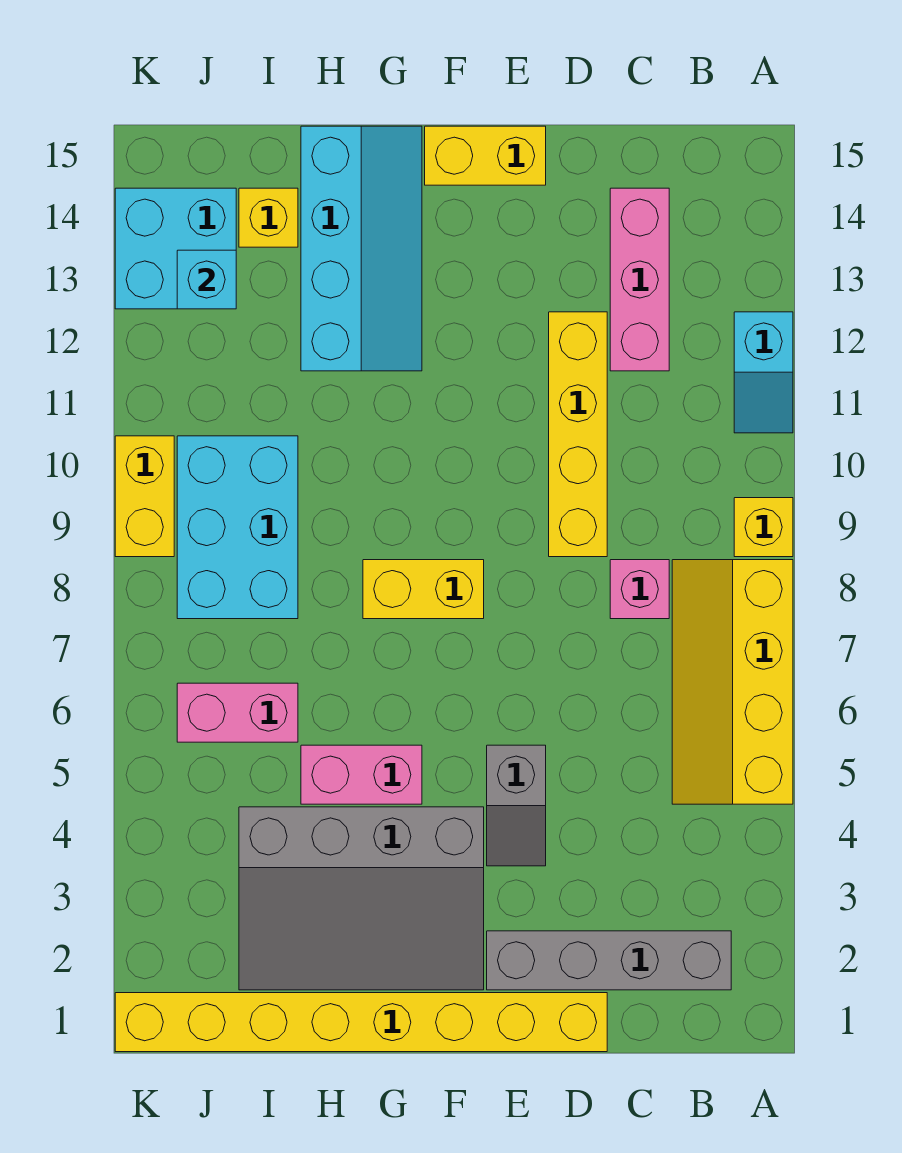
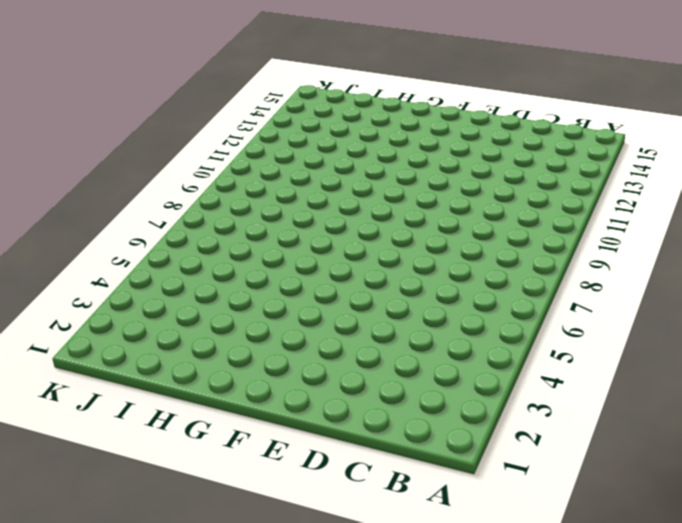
none -> yellow slope A5:B8 level 1 top A
none -> yellow brick A9 level 1
none -> cyan slope A11:A12 level 1 top 12

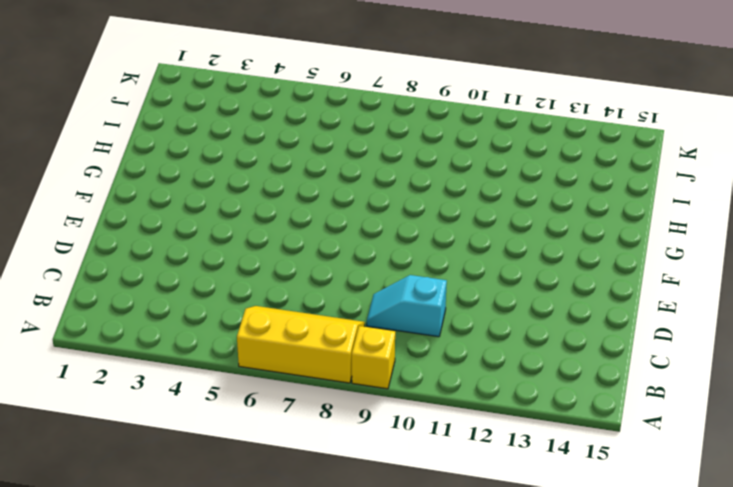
yellow slope A6:B8 level 1 top A -> yellow slope A5:B8 level 1 top A
cyan slope C9:C10 level 1 top 10 -> cyan slope A11:A12 level 1 top 12
none -> grey brick B2:E2 level 1
none -> pink brick C8 level 1
none -> pink brick C12:C14 level 1

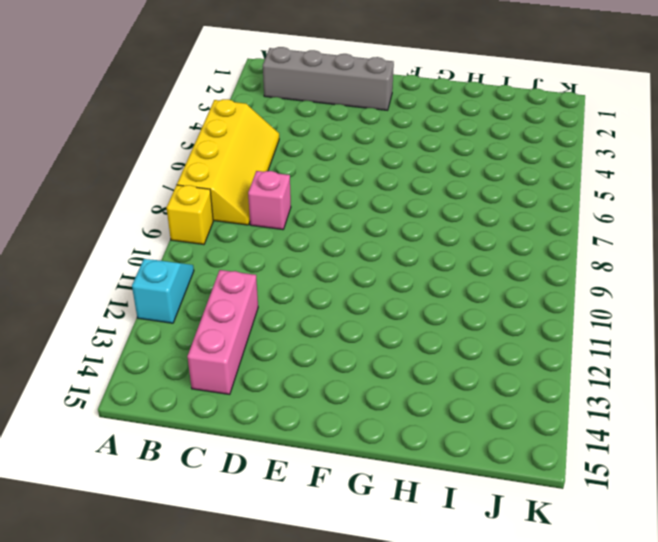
none -> yellow brick D1:K1 level 1
none -> yellow brick D9:D12 level 1
none -> grey slope E4:E5 level 1 top 5

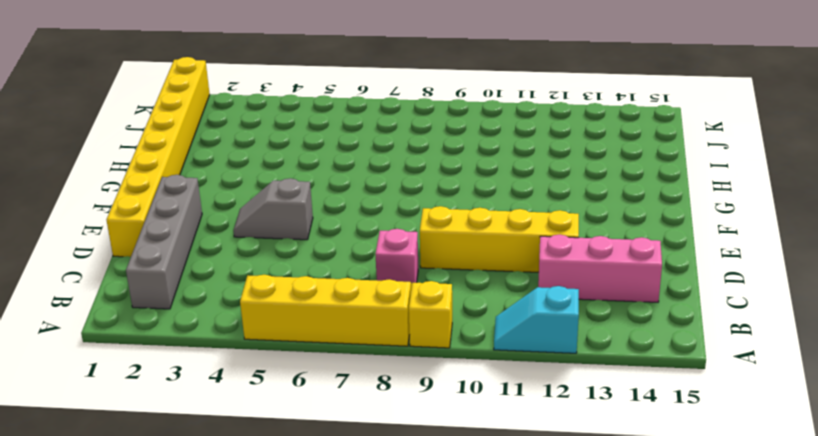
none -> yellow brick E15:F15 level 1
none -> grey slope F2:I4 level 1 top 4
none -> yellow brick F8:G8 level 1

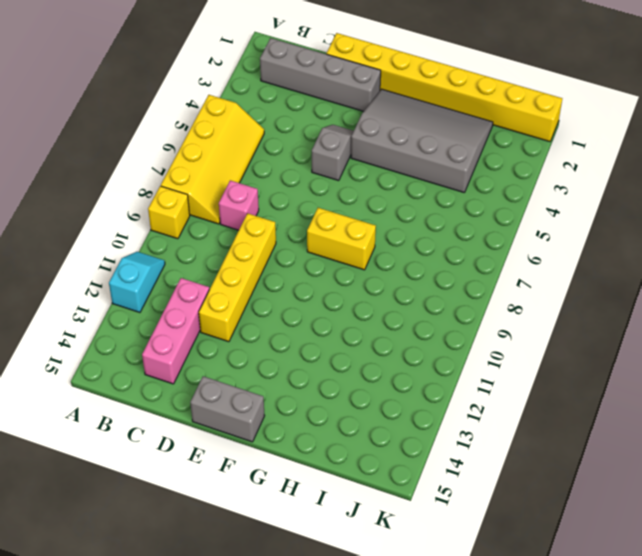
grey brick E15:F15 level 1 -> yellow brick E15:F15 level 1
none -> pink brick G5:H5 level 1
none -> cyan slope G12:H15 level 1 top H
none -> pink brick I6:J6 level 1

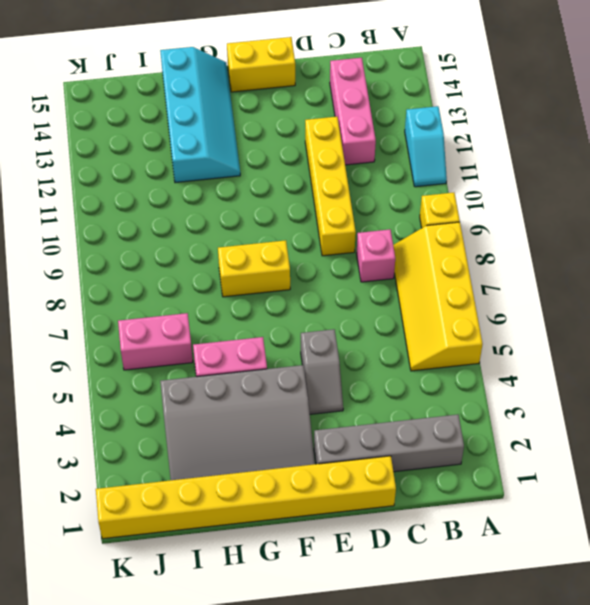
none -> cyan brick I8:J10 level 1
none -> yellow brick I14 level 1
none -> cyan brick J13:K14 level 1

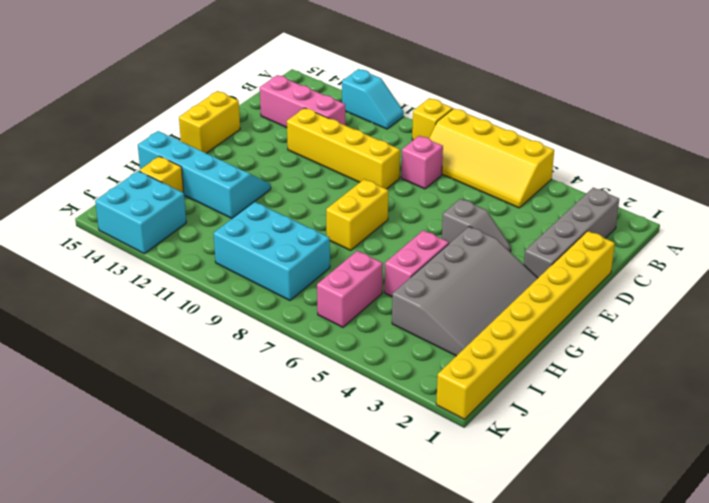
none -> yellow brick K9:K10 level 1
none -> cyan brick J13 level 2

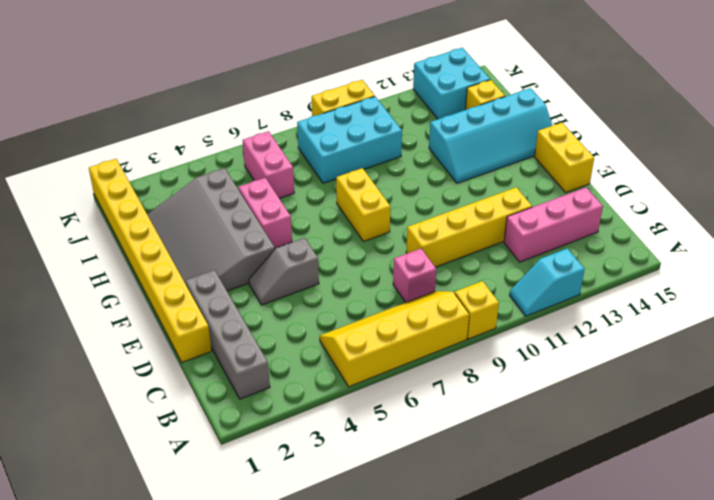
none -> cyan brick J13 level 2

